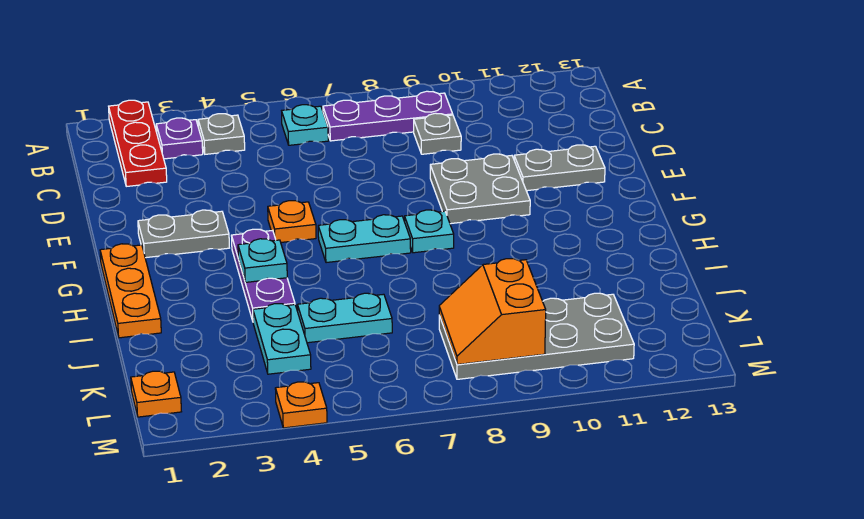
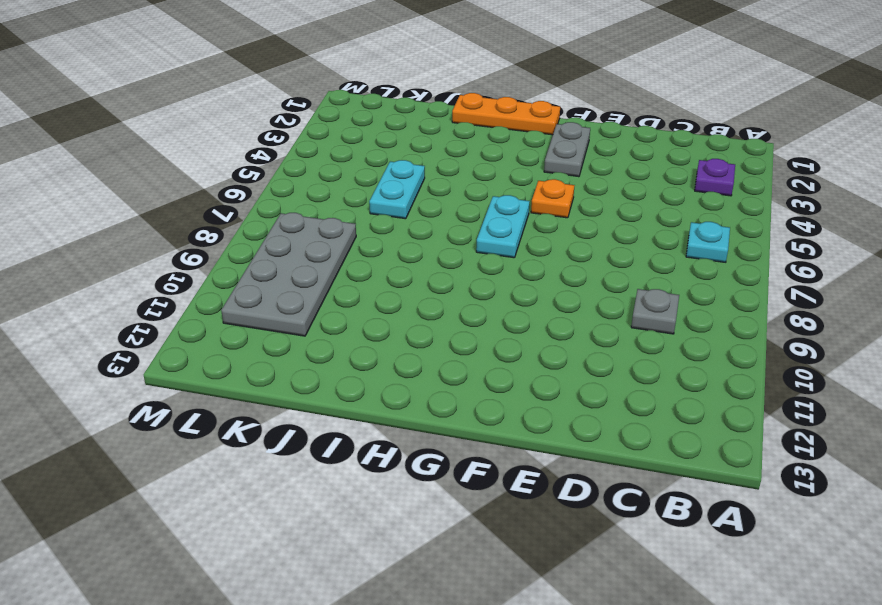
none -> red plate A2:C2 level 1
none -> grey plate B4 level 1
none -> purple plate B7:B9 level 1

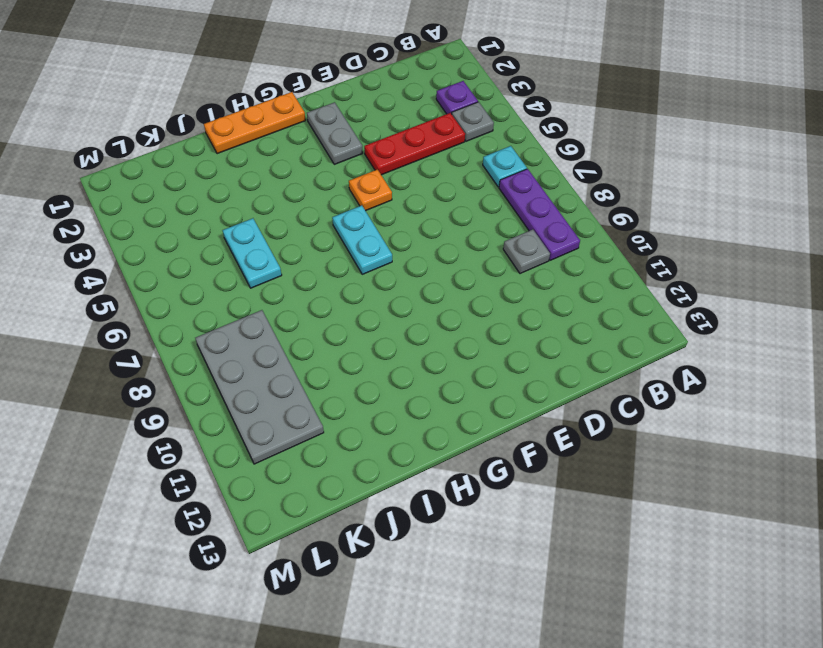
red plate C4:E4 level 1 -> red plate A2:C2 level 1
none -> grey plate E9:F10 level 1
none -> grey plate E11:E12 level 1
none -> purple plate G4:I4 level 1

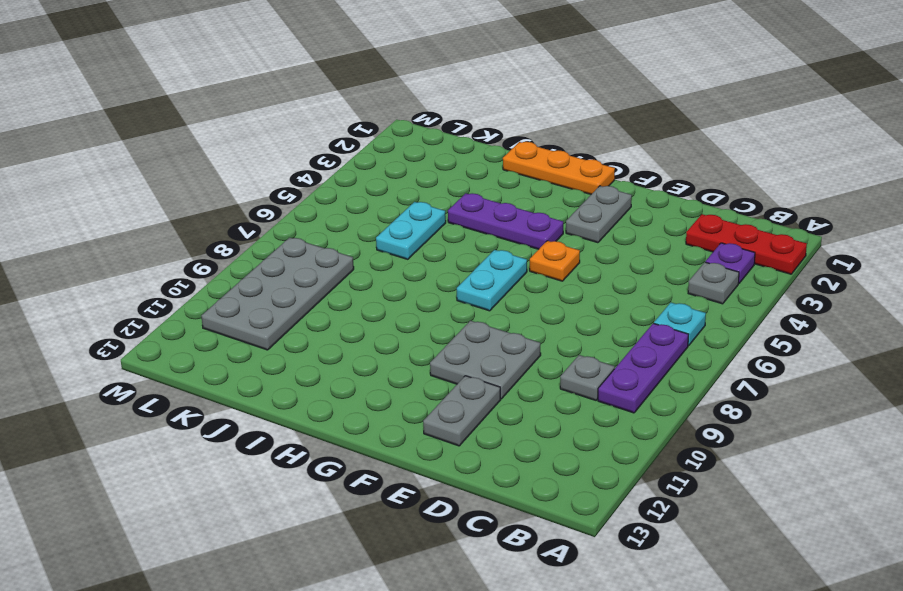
none -> cyan plate G8 level 1
none -> cyan plate J4:K4 level 1
none -> orange plate L1 level 1

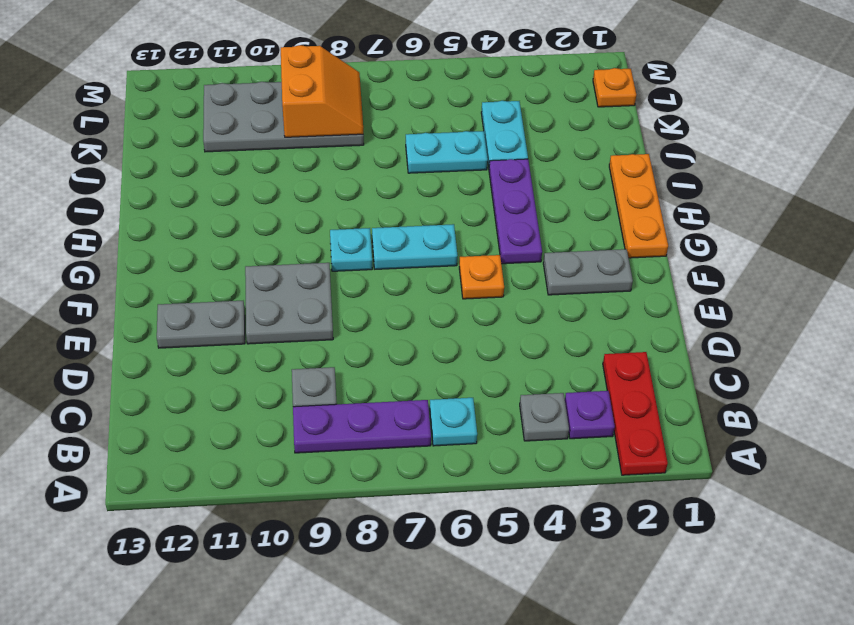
none -> orange plate M4 level 1
none -> cyan plate H4 level 2

